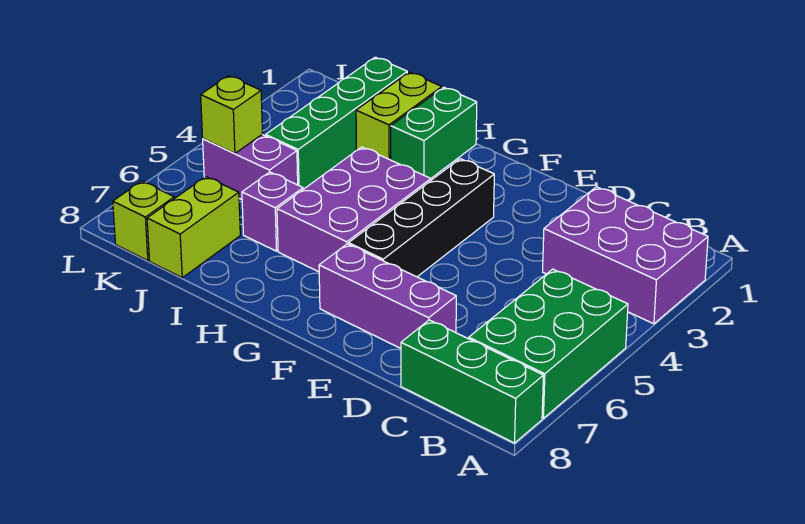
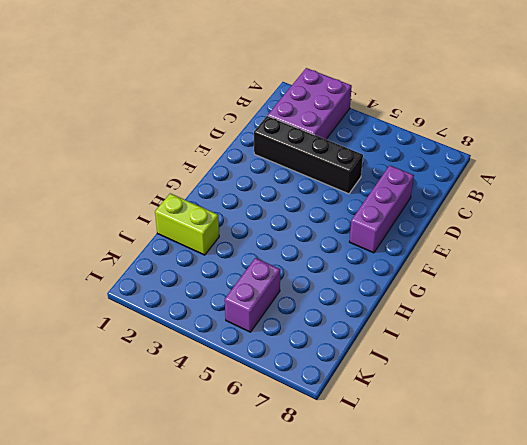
black brick D2:D5 level 1 -> black brick F3:F6 level 1
none -> green brick A5:B7 level 1
none -> green brick A8:C8 level 1
none -> purple brick G4:H6 level 1

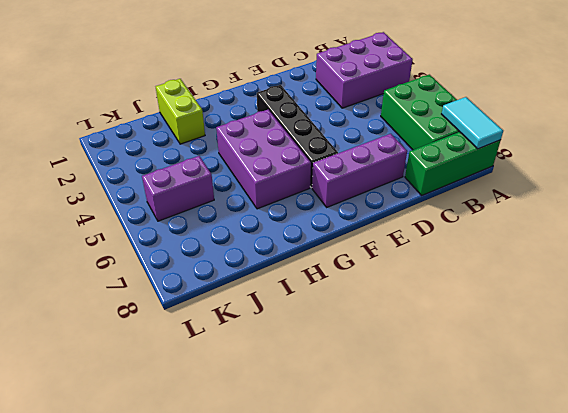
cyan tile A7:A8 level 2 -> none
none -> green brick H1:H2 level 1
none -> purple brick I6 level 1
none -> green brick J1:J4 level 1

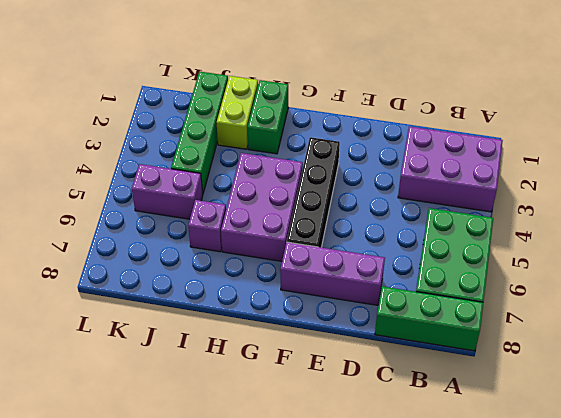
none -> lime brick J7:J8 level 1
none -> lime brick K8 level 1
none -> lime brick K5 level 2

